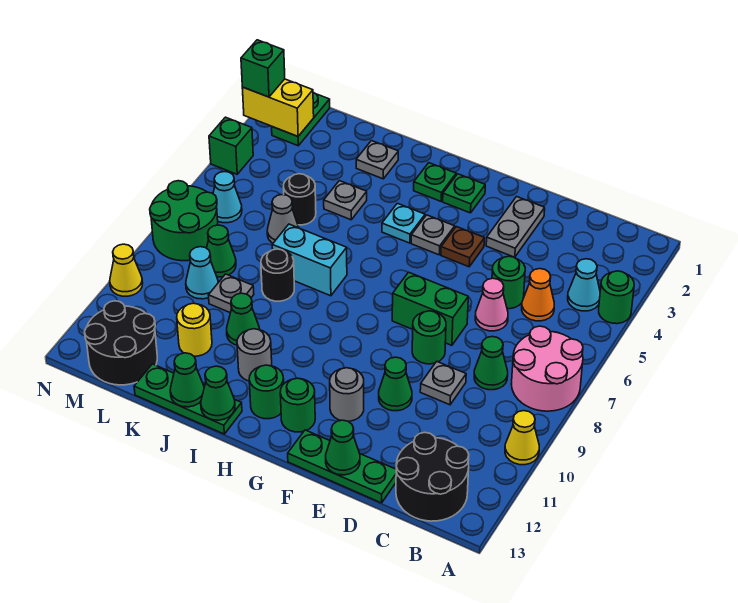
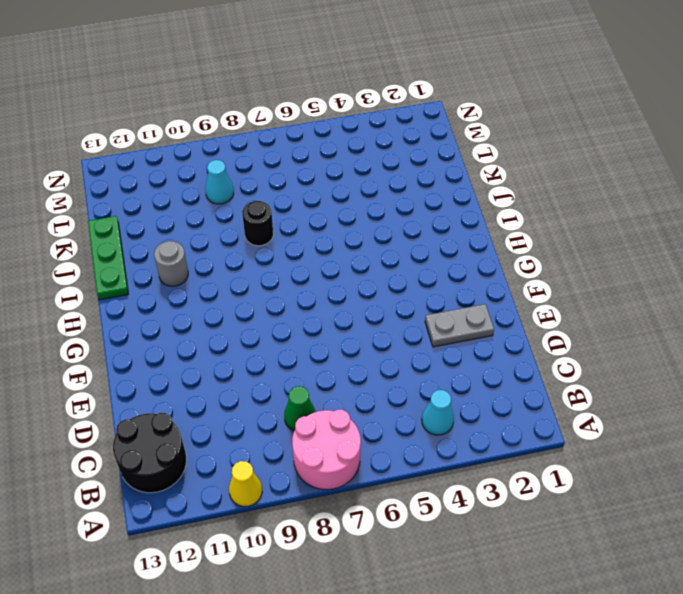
none -> green round brick A4 level 1
none -> orange cone C5 level 1
none -> green round brick D5 level 1
none -> pink cone D6 level 1

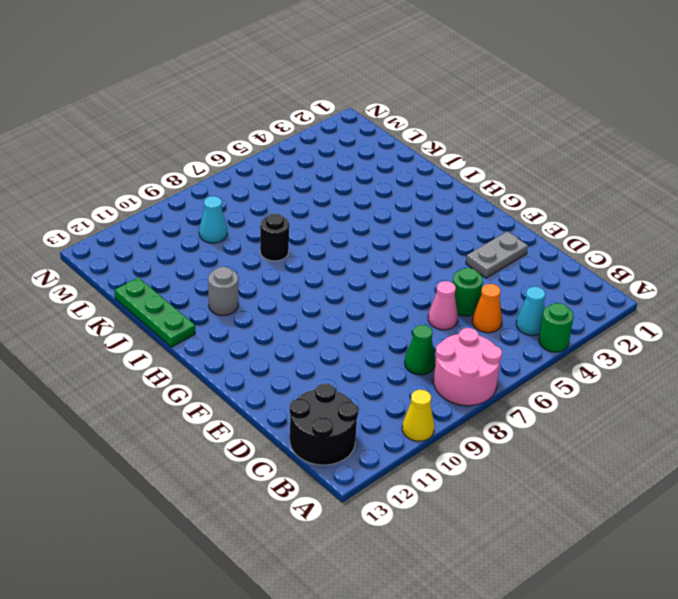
none -> grey plate D9 level 1
none -> green plate D13:F13 level 1
none -> green brick E7:F7 level 1
none -> green round brick E8 level 1

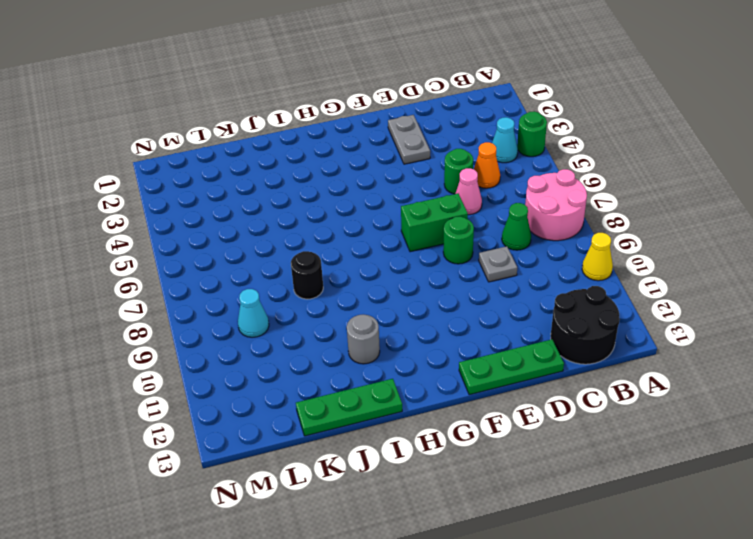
none -> green cone E10 level 1
none -> brown plate F4 level 1
none -> grey round brick F11 level 1
none -> green plate G2 level 1

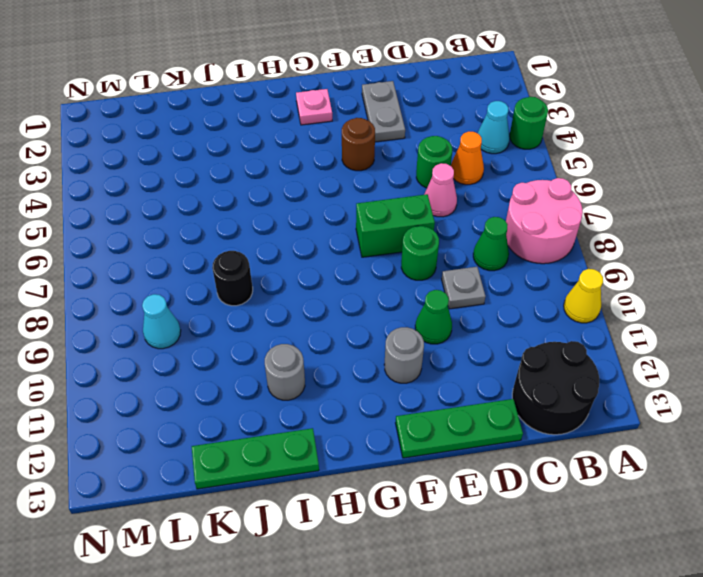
brown round brick F4 level 1 -> brown plate F4 level 1
pink plate G2 level 1 -> green plate G2 level 1
none -> grey plate G4 level 1
none -> green round brick G12 level 1
none -> green plate H2 level 1
none -> cyan plate H4 level 1

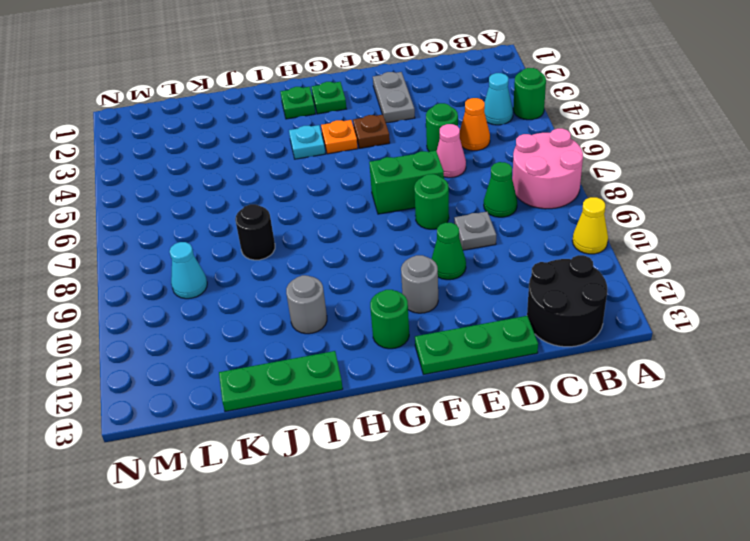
orange plate G4 level 1 -> grey plate G4 level 1
none -> green round brick H12 level 1
none -> cyan brick I7:J7 level 1
none -> grey plate J2 level 1
none -> grey plate J4 level 1

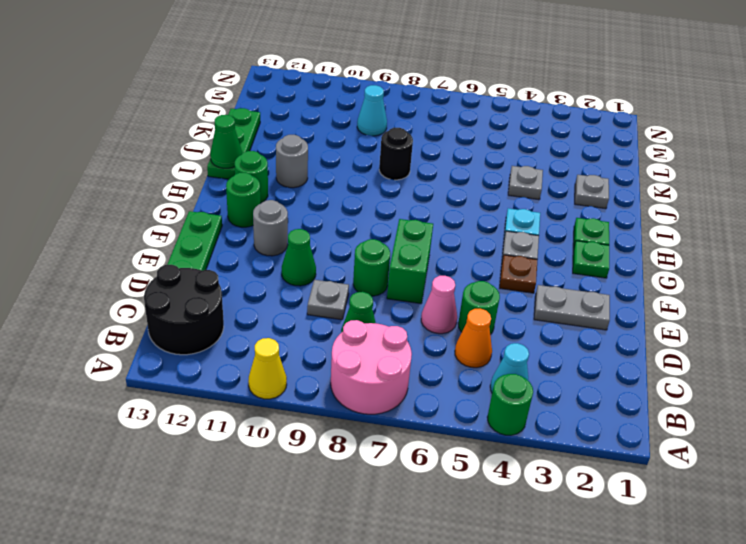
none -> cyan brick I7:J7 level 1
none -> green cone J10 level 1
none -> black round brick K5 level 1
none -> grey cone K6 level 1

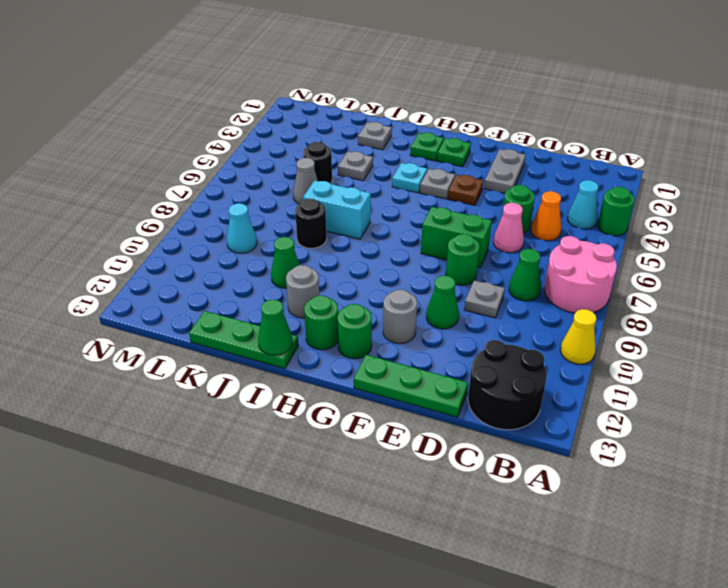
none -> grey plate K9 level 1
none -> yellow round brick K11 level 1
none -> green cone L8 level 1
none -> black round brick L12:M13 level 1

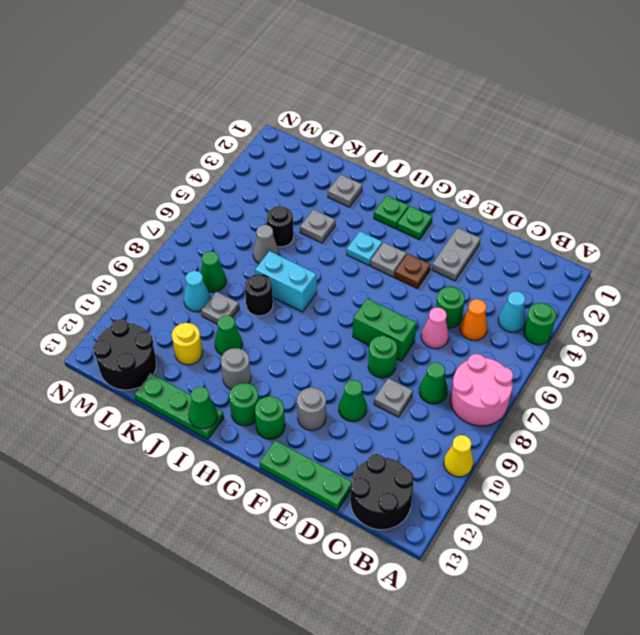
none -> green plate M1:M2 level 1
none -> cyan cone M6 level 1
none -> green round brick M7:N8 level 1
none -> green brick N4 level 1

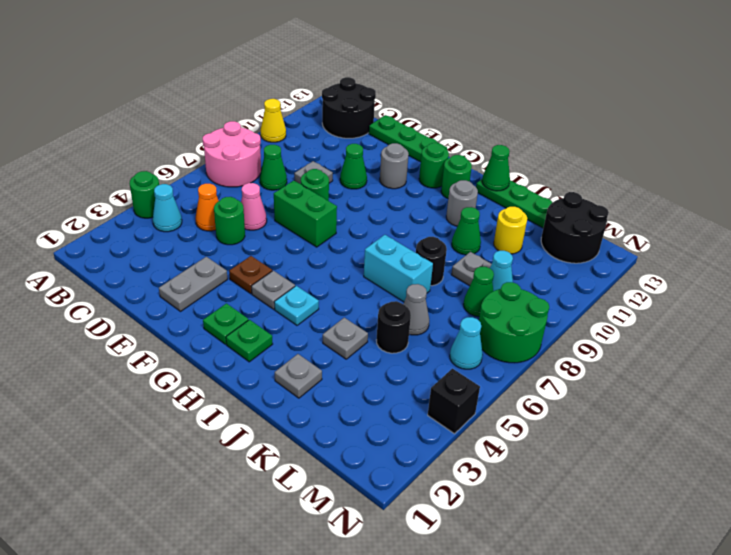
black brick N4 level 1 -> green brick N4 level 1
none -> green plate M1:M2 level 1
none -> yellow cone N10 level 1
none -> green cone E13 level 2
none -> green cone J13 level 2

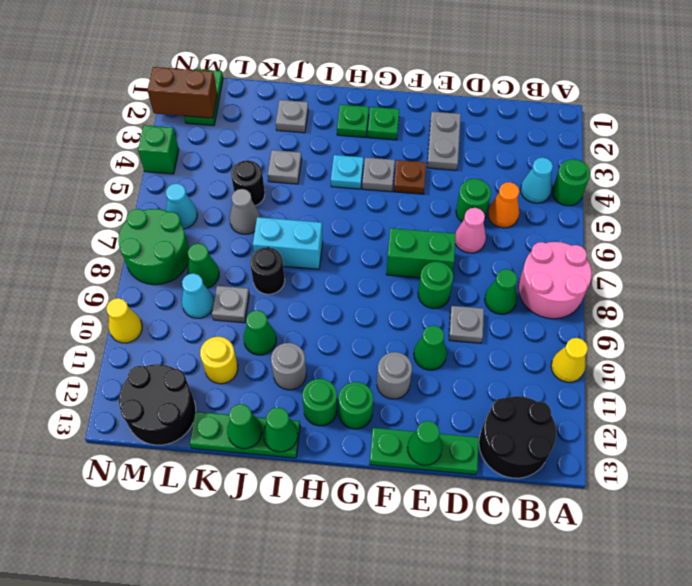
brown brick M2:N2 level 2 -> yellow brick M2:N2 level 2
none -> green brick N2 level 3

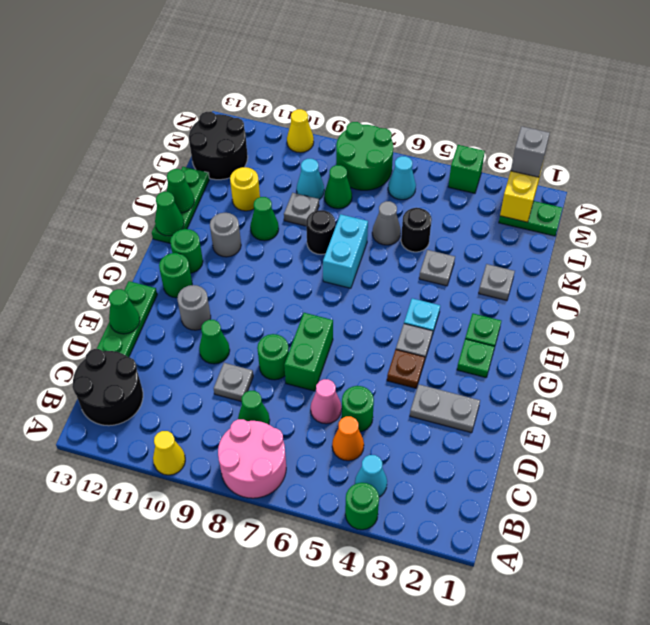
grey brick N2 level 3 -> green brick N2 level 3

